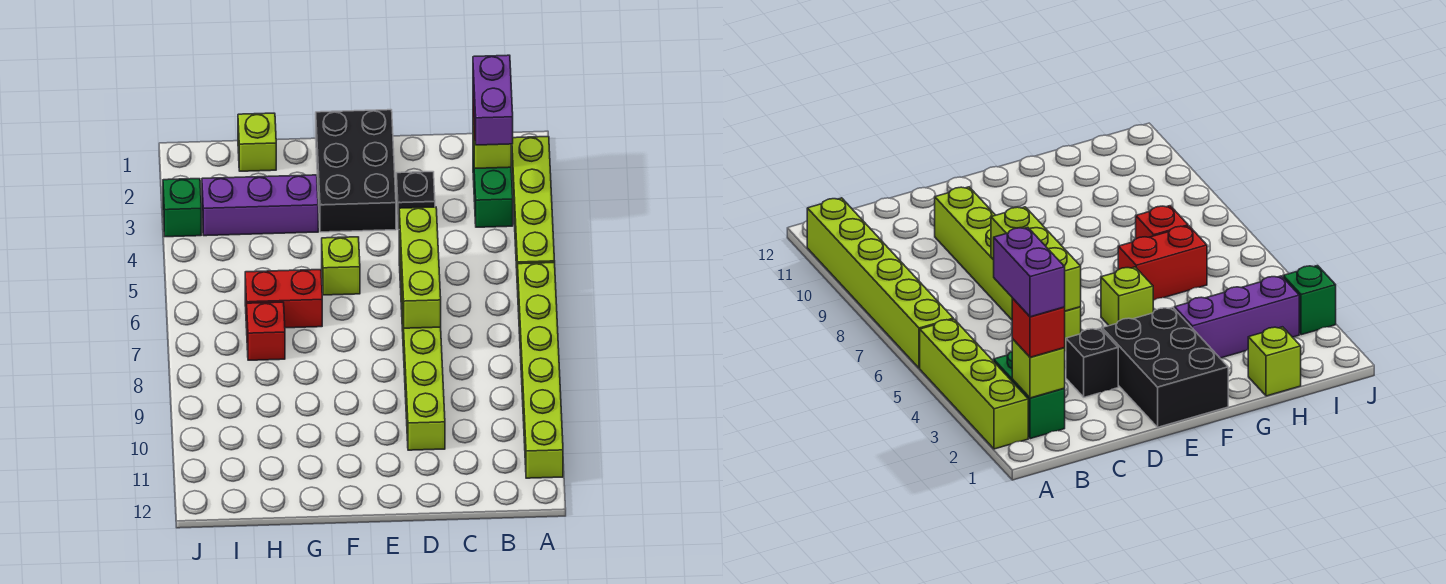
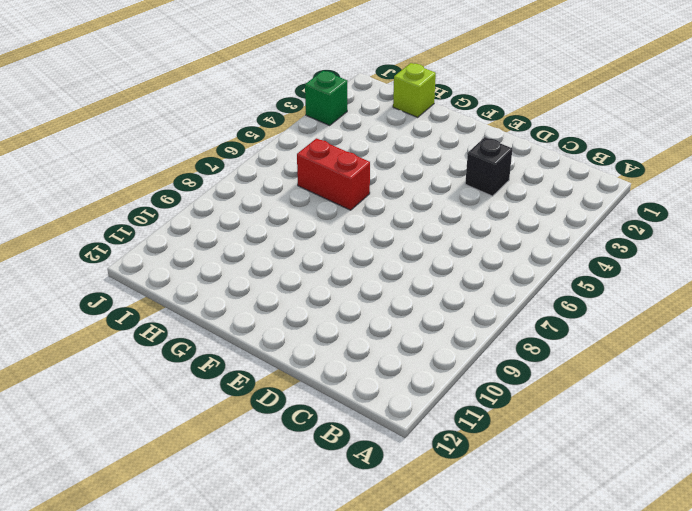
none -> lime brick A2:A5 level 1
none -> lime brick A6:A11 level 1
none -> green brick B2:B3 level 1

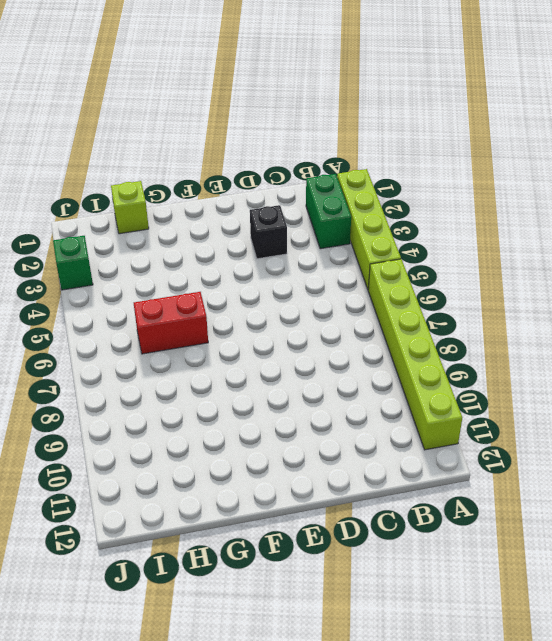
none -> lime brick D5:D10 level 1
none -> black brick E1:F3 level 1
none -> lime brick F5 level 1

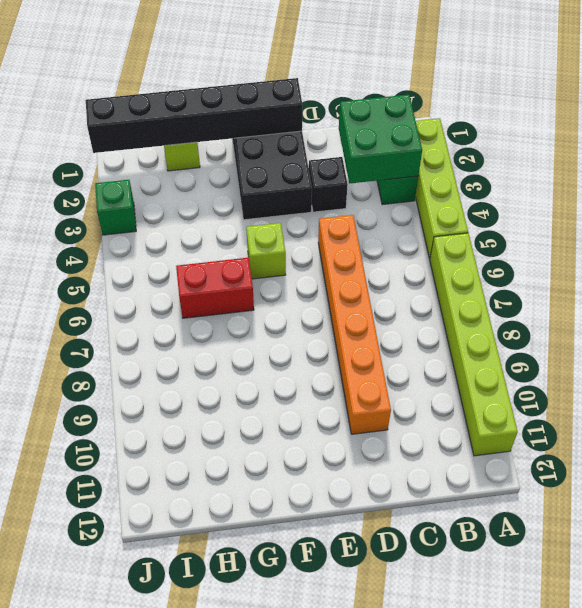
green brick B2:C3 level 2 -> lime brick B2 level 2
orange brick D5:D10 level 1 -> lime brick D5:D10 level 1
black brick E1:J1 level 2 -> none
none -> purple brick G3:I3 level 1
none -> red brick H7 level 1
none -> lime brick D5:D7 level 2

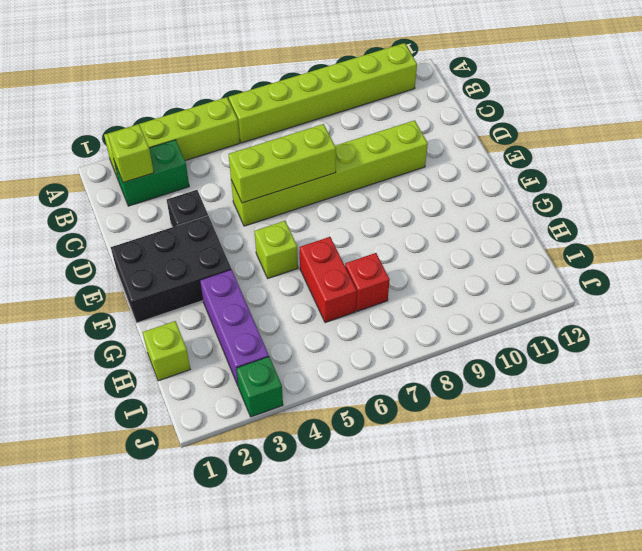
none -> red brick B2 level 3
none -> purple brick B2:B3 level 4

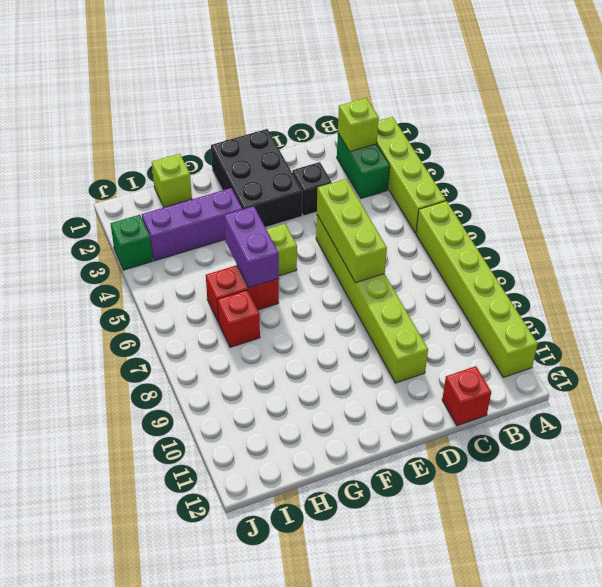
red brick C12 level 1 -> red brick B2 level 3
purple brick G5:G6 level 2 -> purple brick B2:B3 level 4

